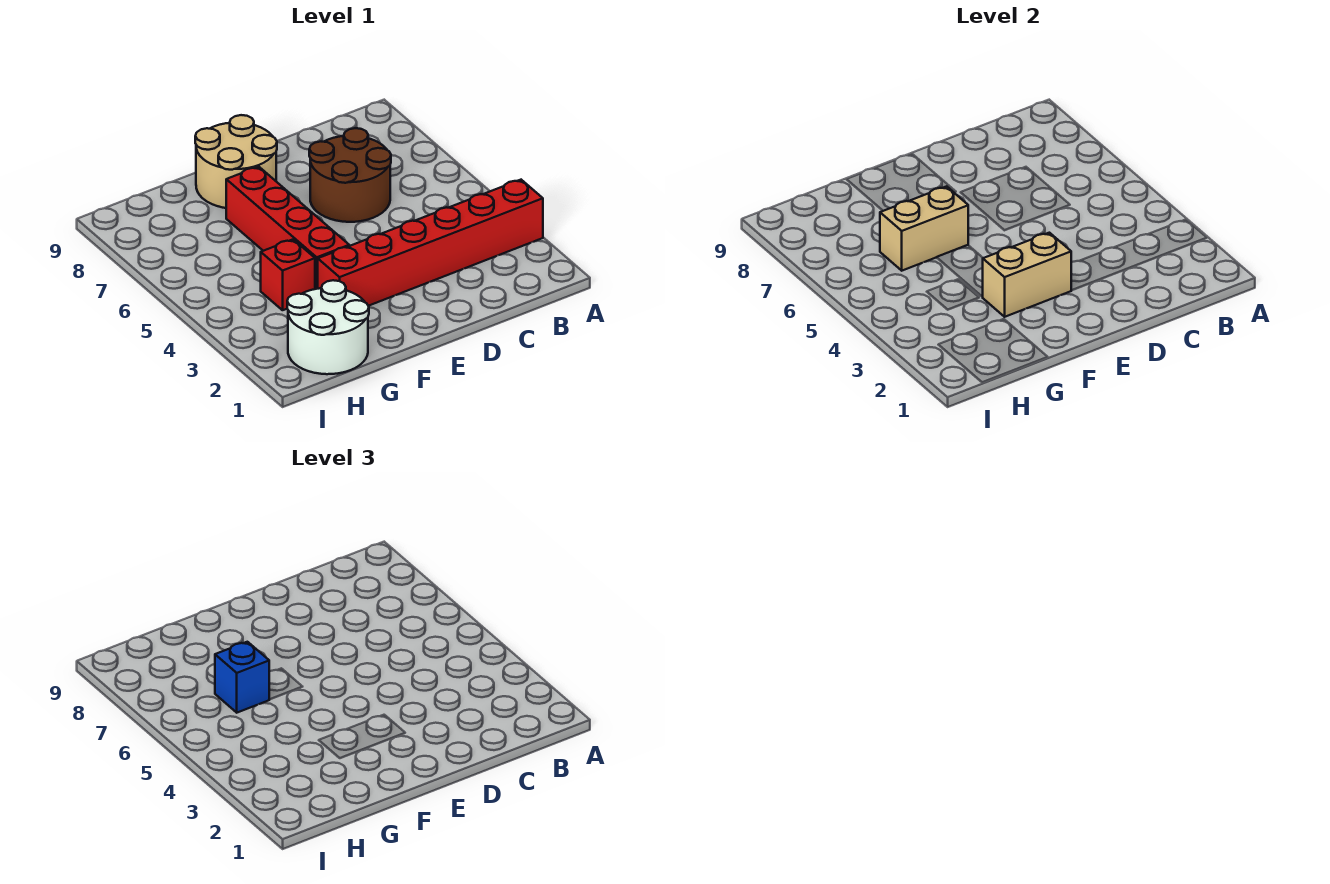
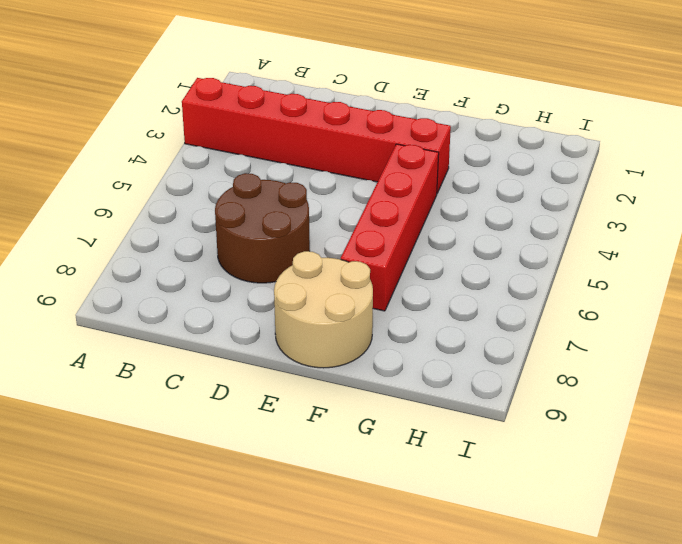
none -> white round brick G1:H2 level 1
none -> red brick G4 level 1

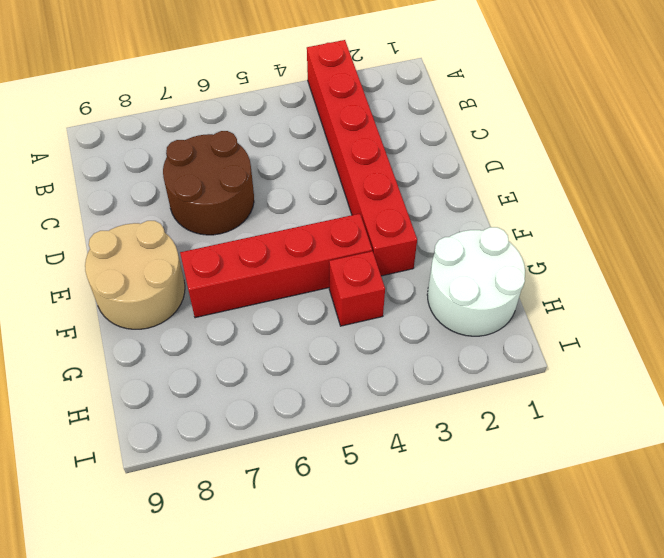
none -> tan brick E3:F3 level 2
none -> tan brick F6:G6 level 2

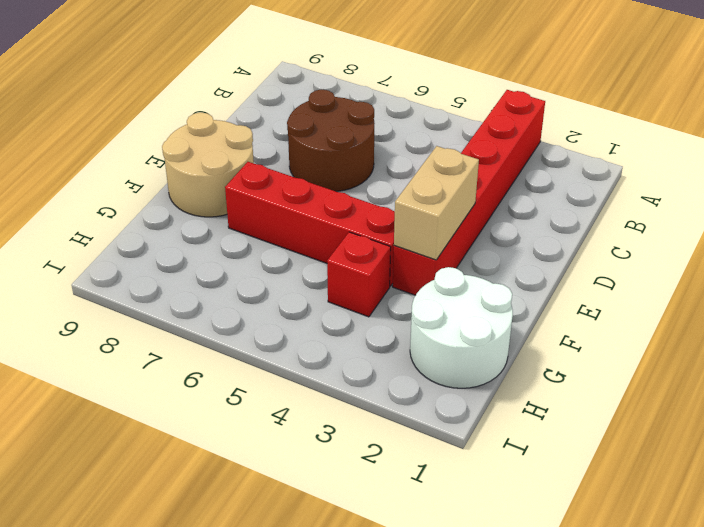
none -> tan brick F6:G6 level 2
none -> blue brick G6 level 3

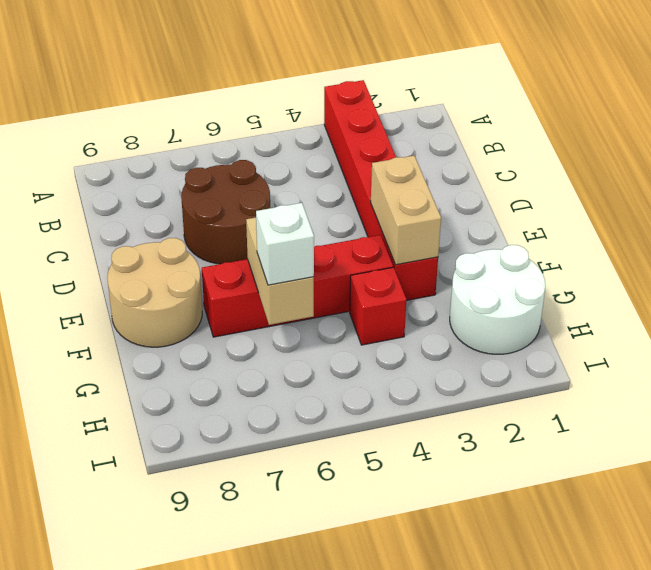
white brick G6 level 3 -> blue brick G6 level 3

